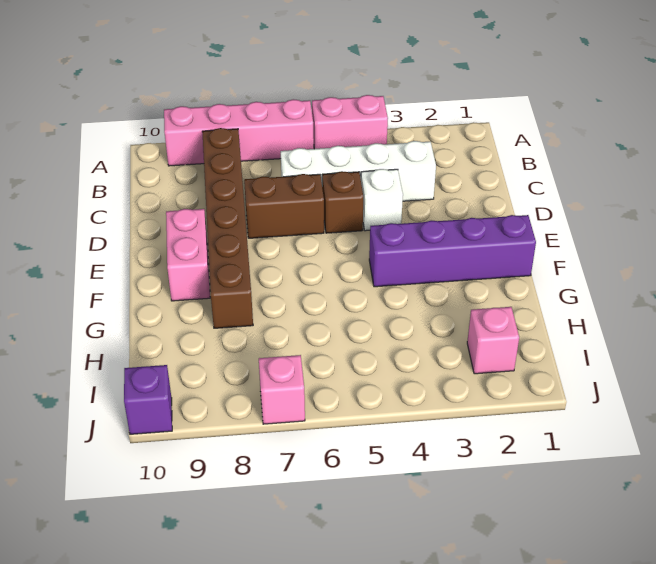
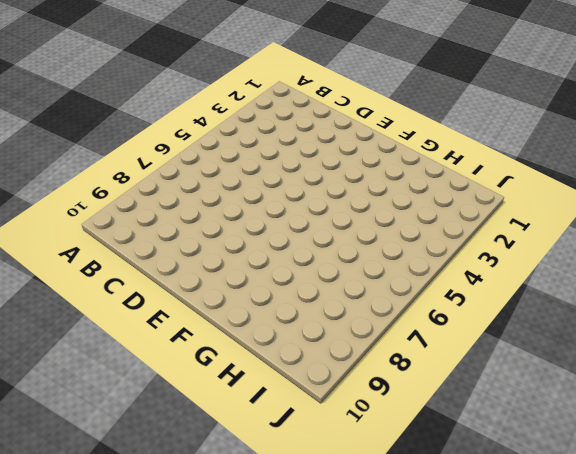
none -> pink brick A4:A5 level 1
none -> pink brick A6:A9 level 1
none -> brown brick B8:G8 level 1

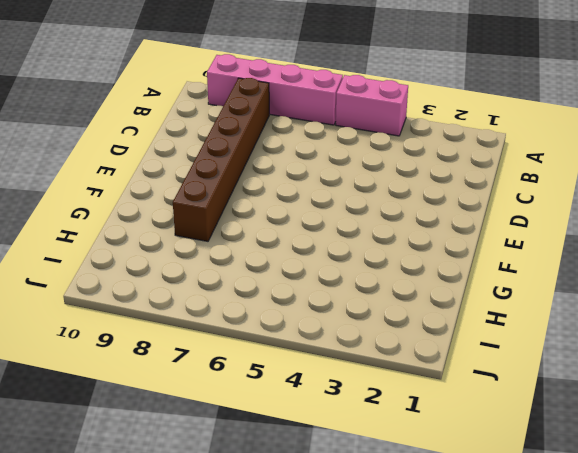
none -> white brick C3:C6 level 1
none -> white brick D4 level 1
none -> brown brick D5 level 1

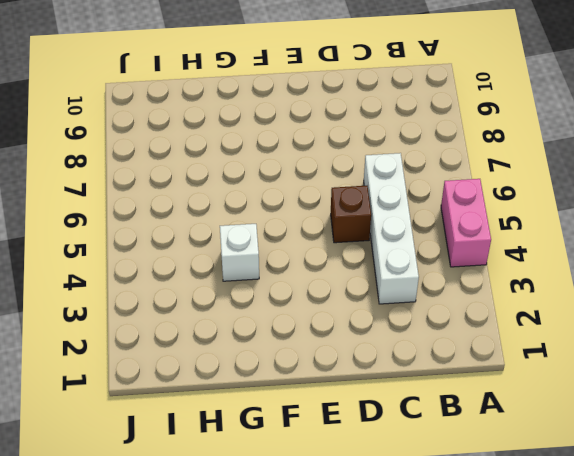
white brick G4 level 1 -> white brick D4 level 1
none -> pink brick A6:A9 level 1
none -> brown brick B8:G8 level 1
none -> brown brick D6:D7 level 1

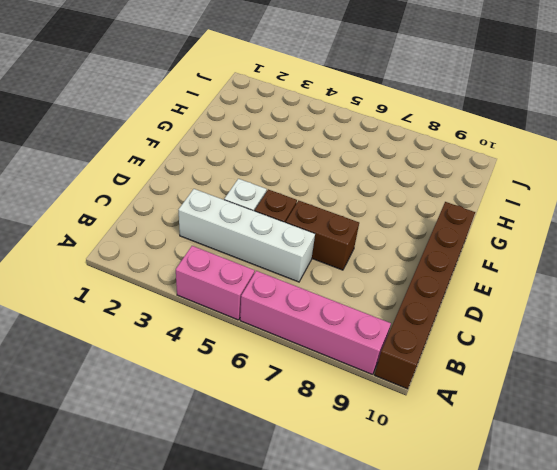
brown brick A10:F10 level 1 -> brown brick B8:G8 level 1
none -> pink brick E9:F9 level 1
none -> purple brick F1:F4 level 1
none -> pink brick I2 level 1

